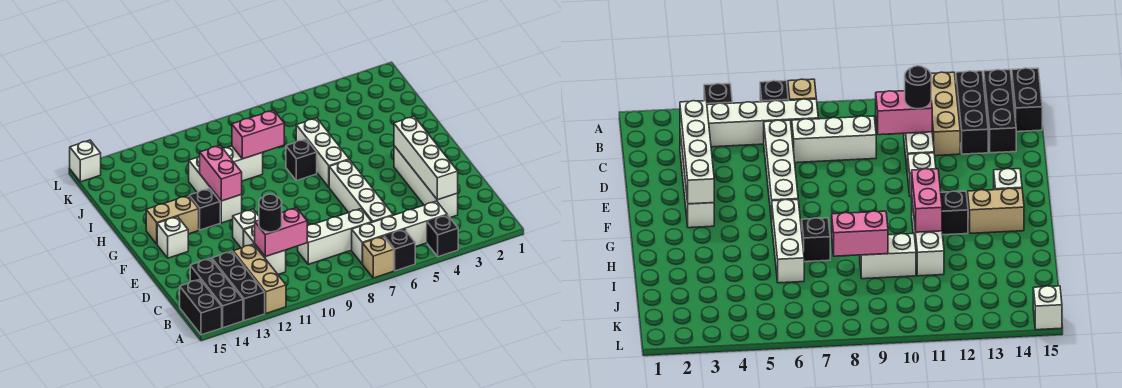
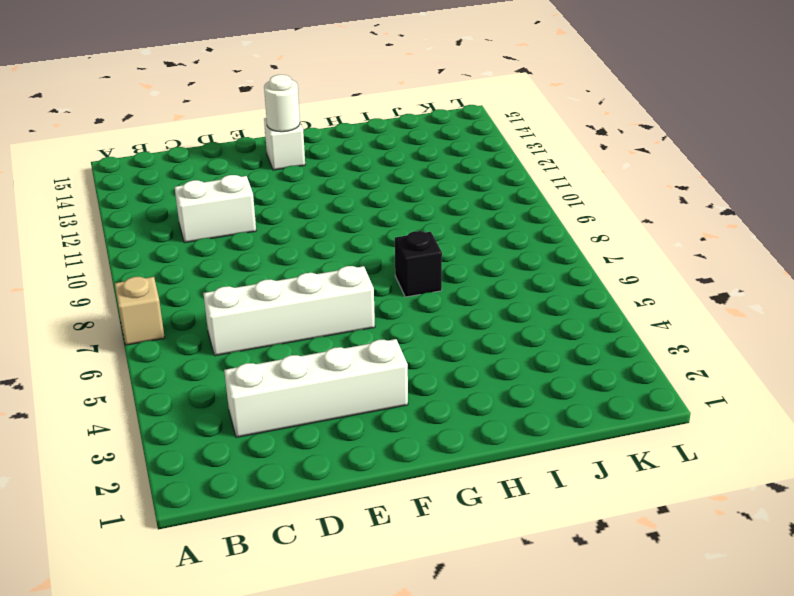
white round brick F14 level 2 -> none
none -> black brick A4 level 1
none -> black brick A6 level 1
none -> tan brick A12:C12 level 1

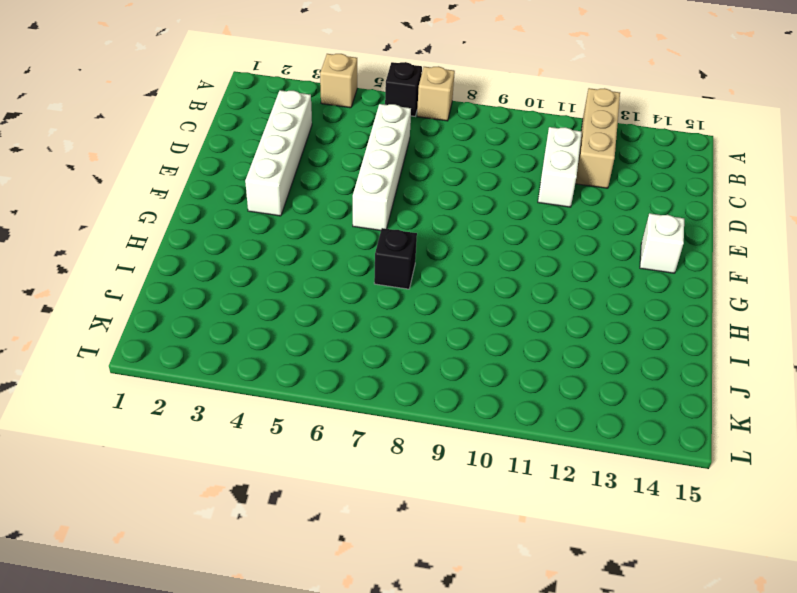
tan brick A4 level 1 -> black brick A4 level 1
none -> black brick A13:C13 level 1
none -> black brick A14:C14 level 1
none -> black brick A15:B15 level 1

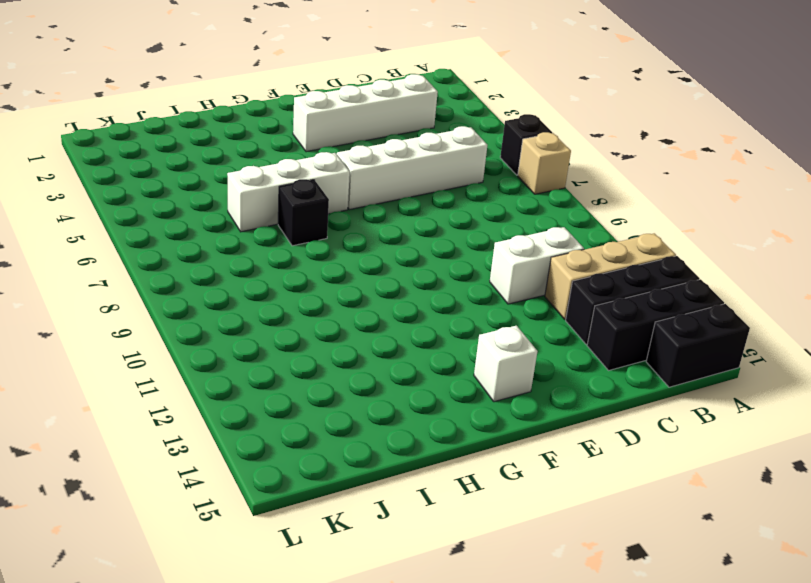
none -> black brick A4 level 1
none -> white brick B4:B7 level 1
none -> white brick C7:C9 level 1

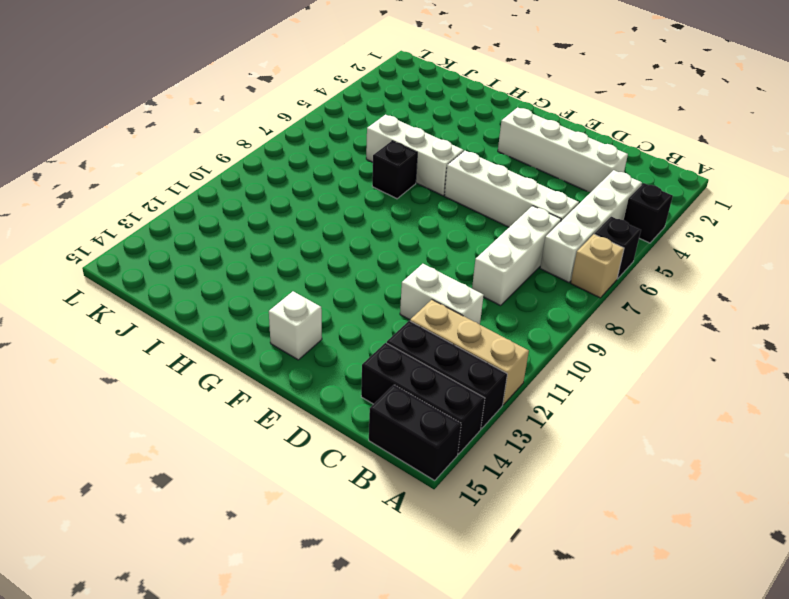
none -> white brick E11 level 1
none -> white brick G11:I11 level 1
none -> black brick G12 level 1

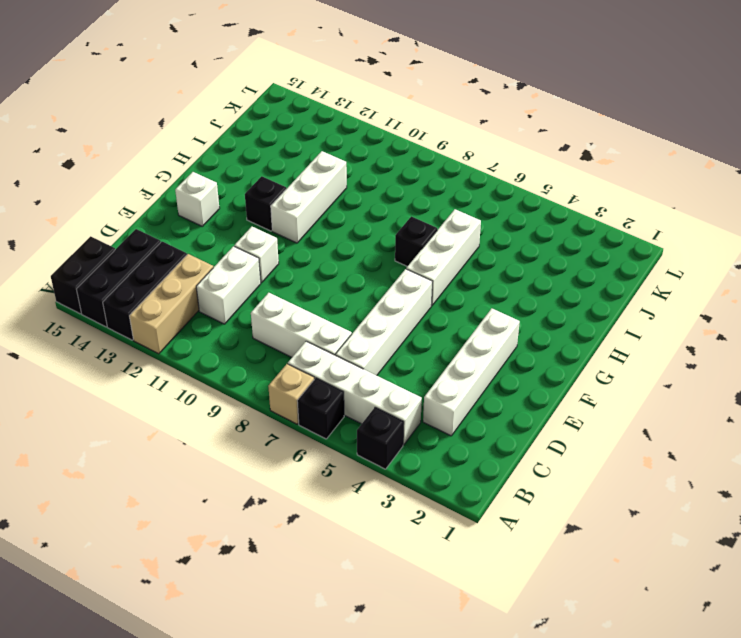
none -> tan brick G13:G14 level 1
none -> white brick I9:I10 level 1
none -> white brick L15 level 1

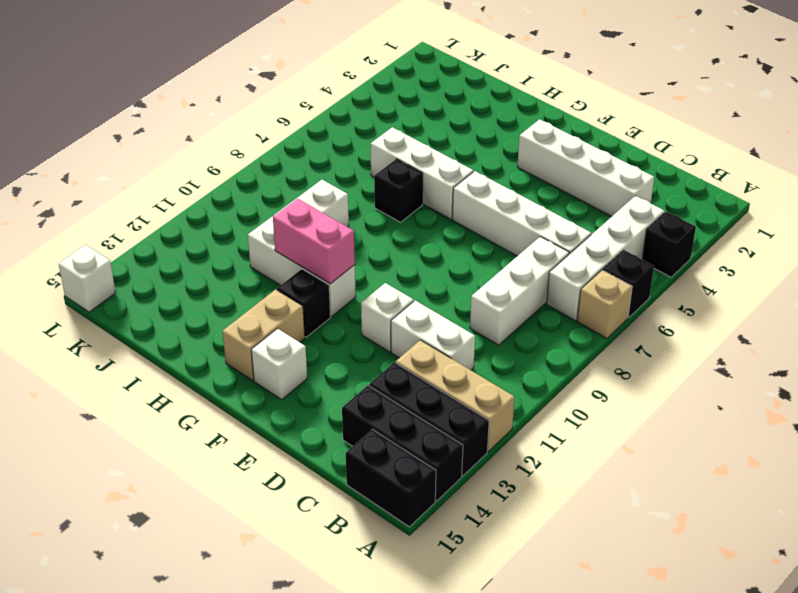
none -> white brick C3:F3 level 2
none -> pink brick C10:C11 level 2
none -> pink brick I8:I9 level 2

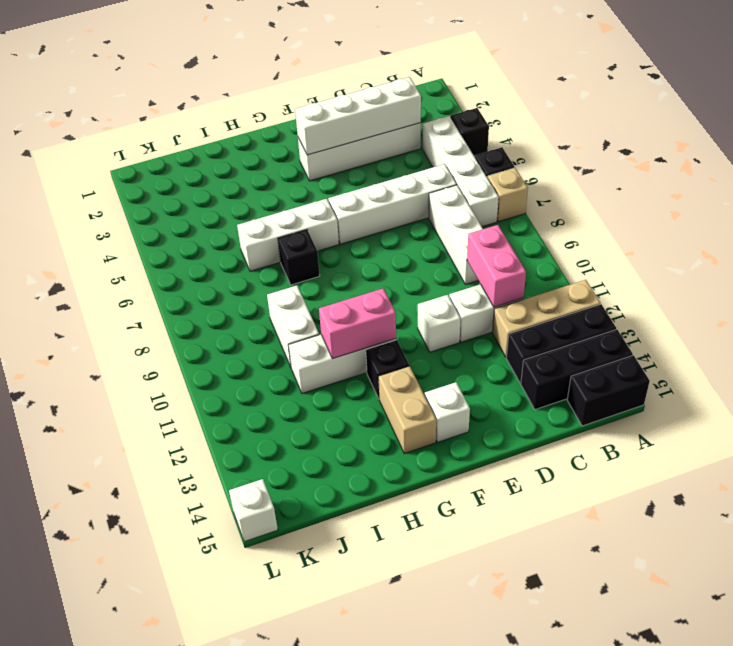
none -> pink brick I8:I9 level 2
none -> black round brick C11 level 3

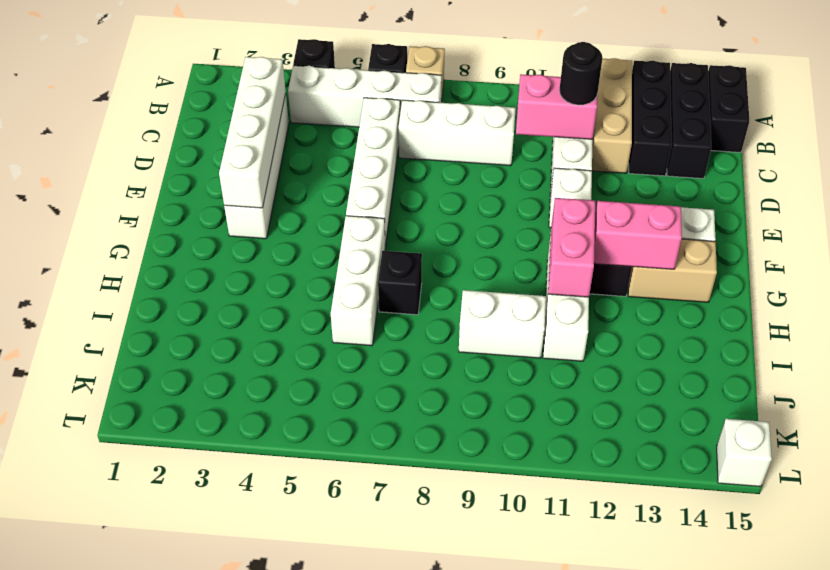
pink brick G12:G13 level 2 -> pink brick I8:I9 level 2

